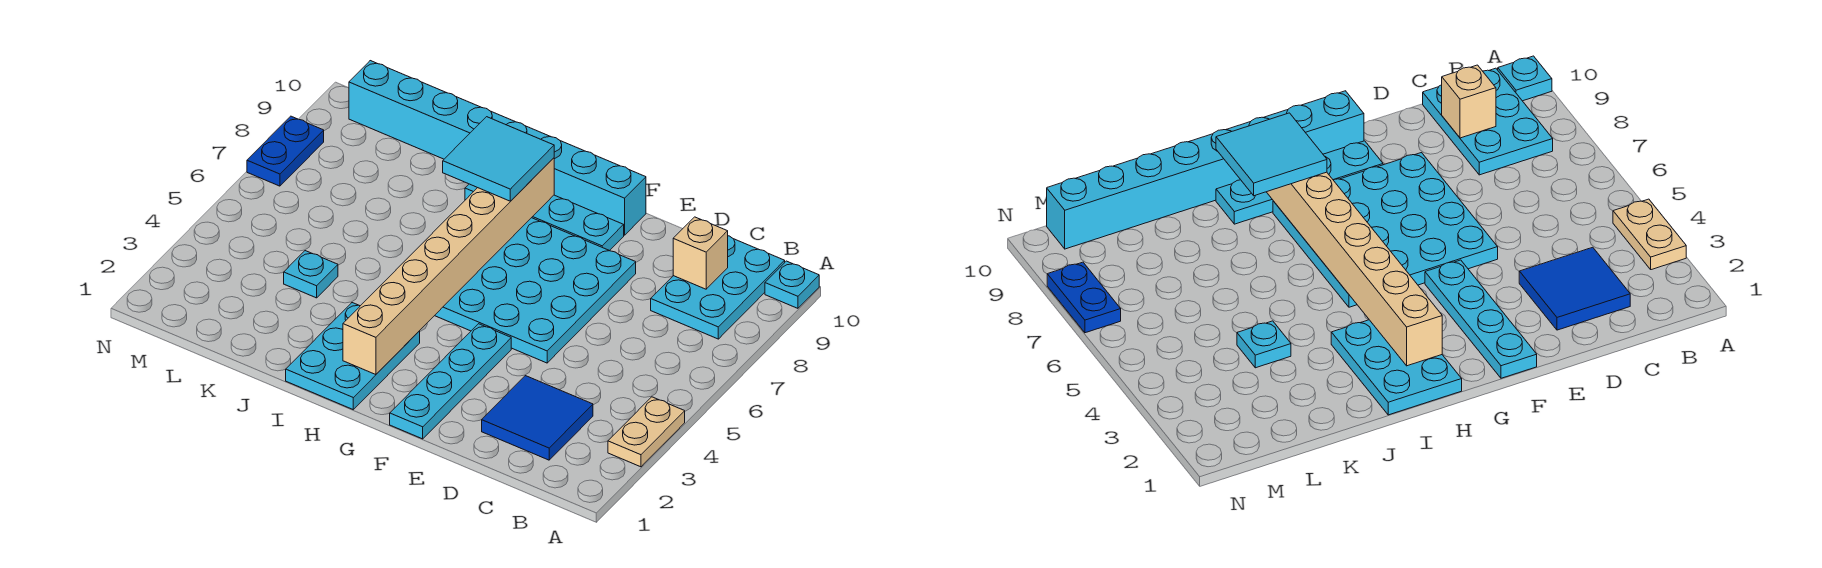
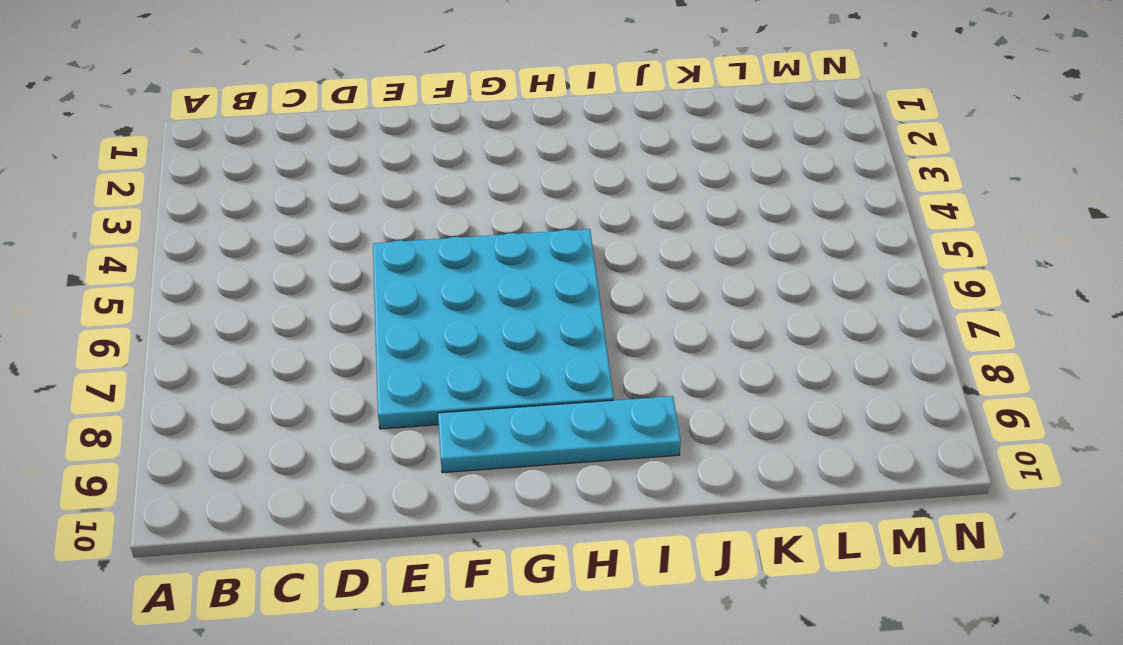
none -> tan plate A3:A4 level 1
none -> cyan plate A10 level 1
none -> cyan plate B8:C10 level 1

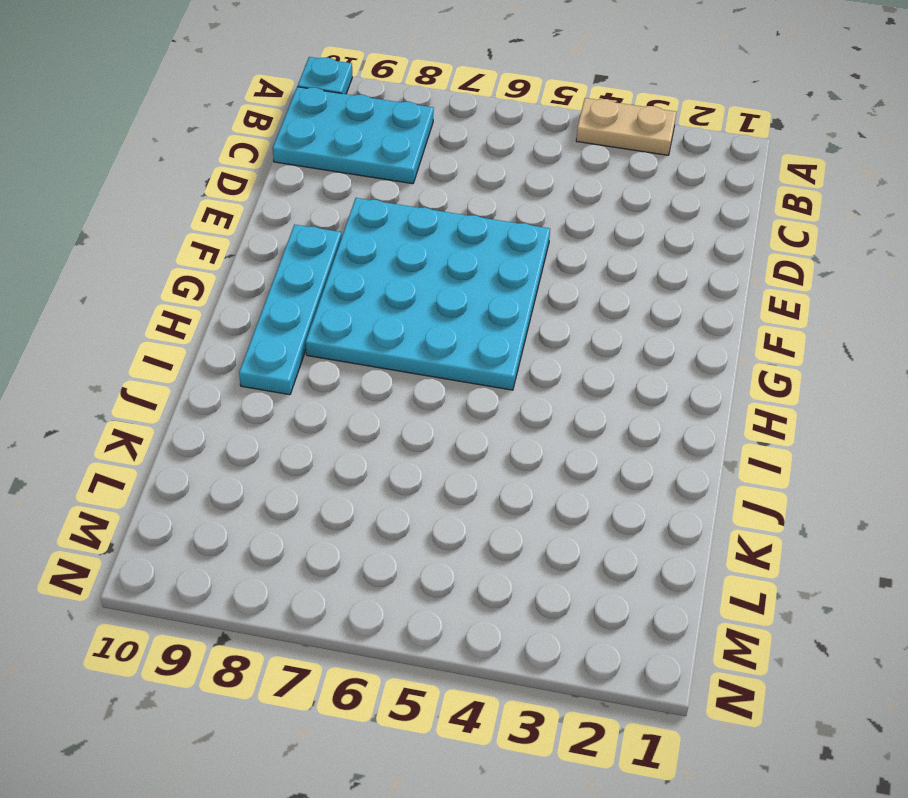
none -> blue tile C2:D3 level 1
none -> cyan plate F1:F4 level 1
none -> cyan brick F10:M10 level 1

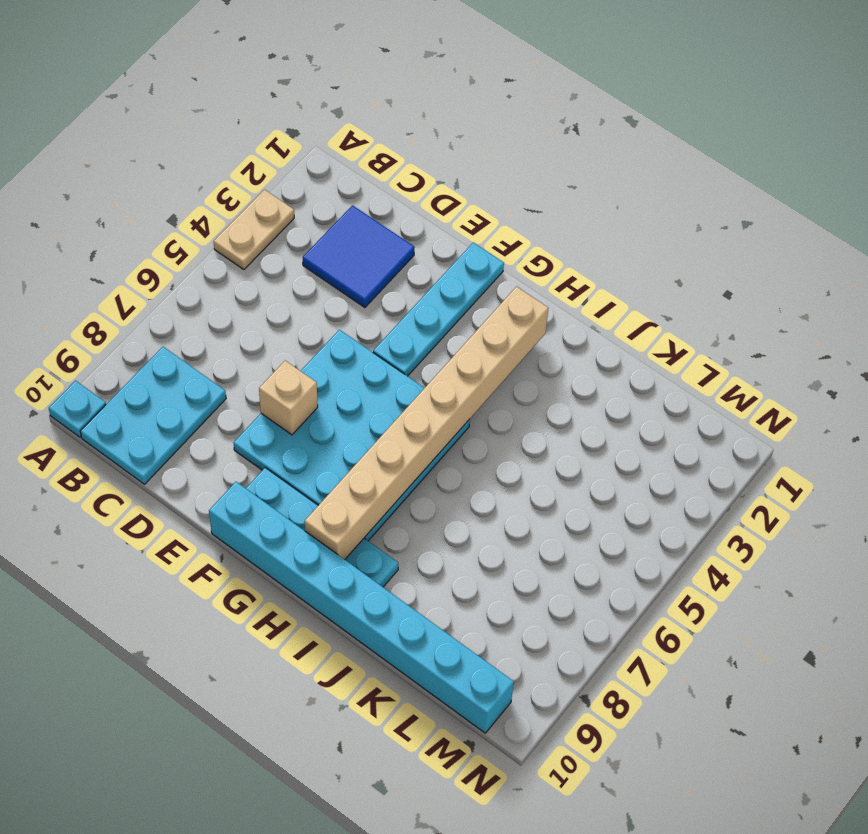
tan brick E7 level 2 -> tan brick C9 level 2
none -> cyan plate H1:I3 level 1
none -> cyan plate K4 level 1
none -> blue plate N7:N8 level 1

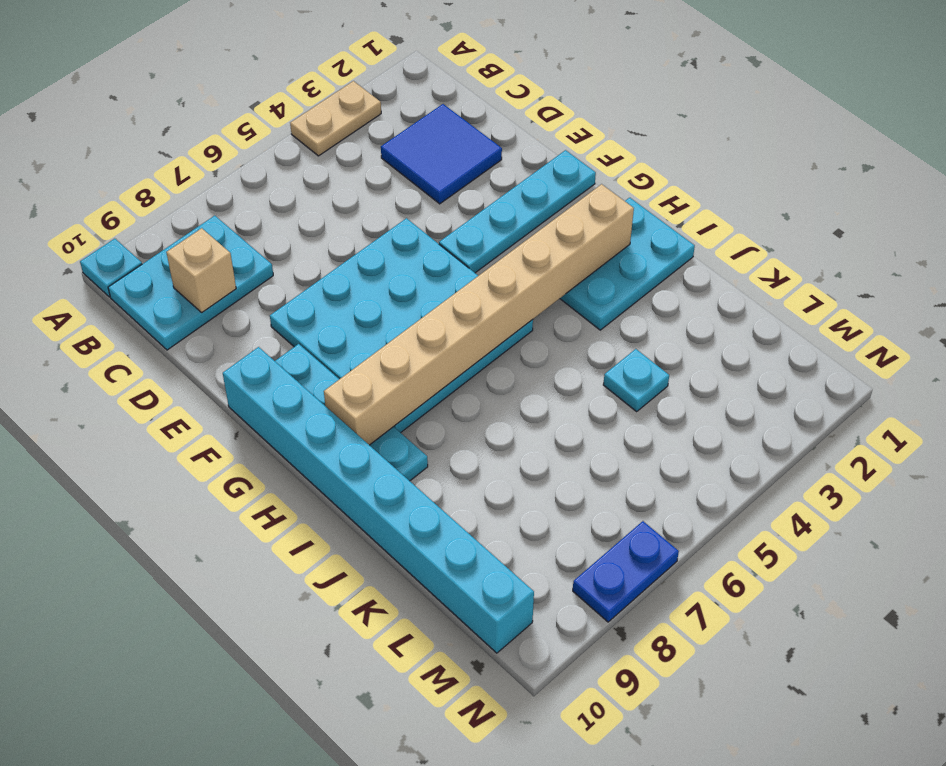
none -> cyan tile H8:I9 level 3

